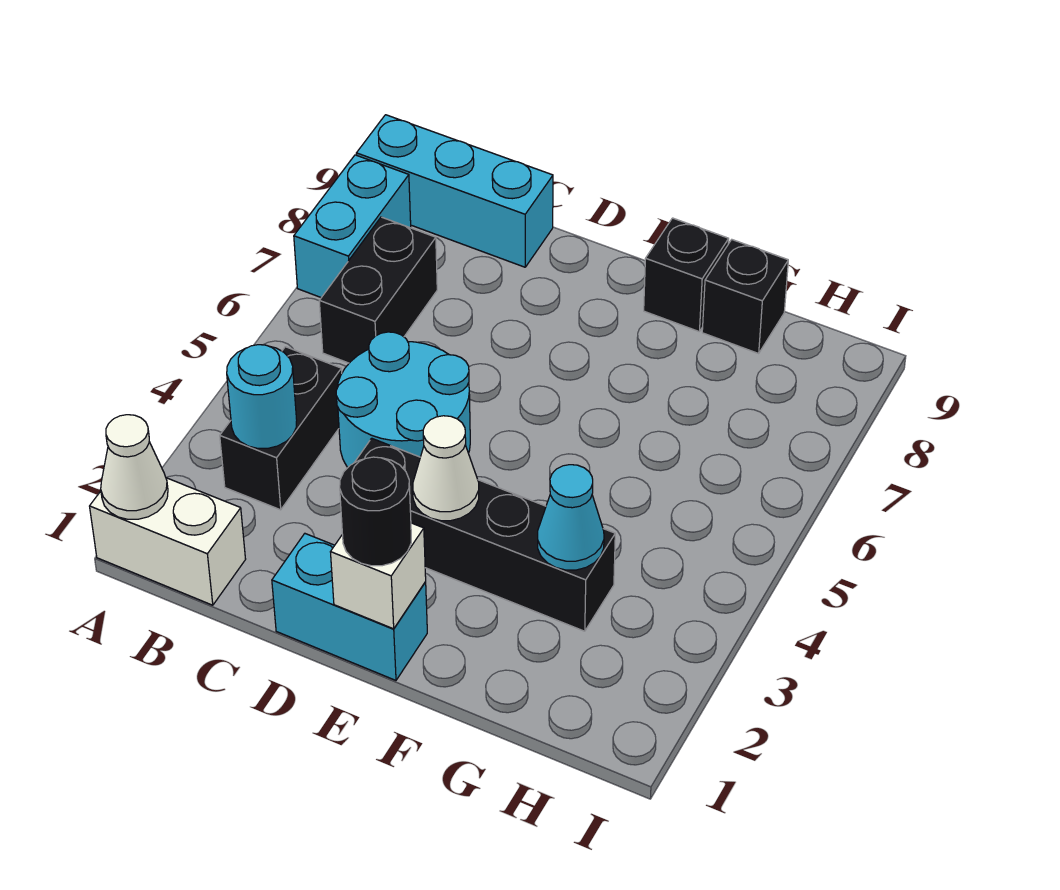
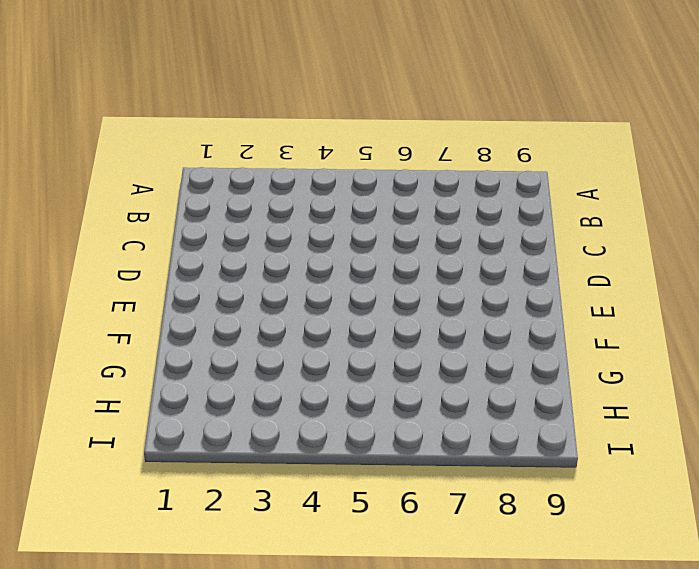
none -> white brick A1:B1 level 1
none -> cyan brick A7:A8 level 1
none -> cyan brick A9:C9 level 1

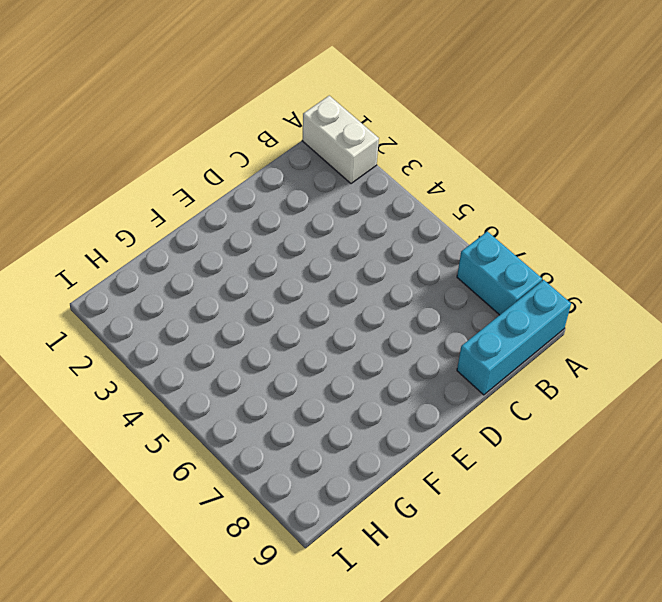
white brick A1:A2 level 1 -> white brick A1:B1 level 1
none -> black brick B3:B4 level 1
none -> black brick B6:B7 level 1
none -> cyan round brick C4:D5 level 1

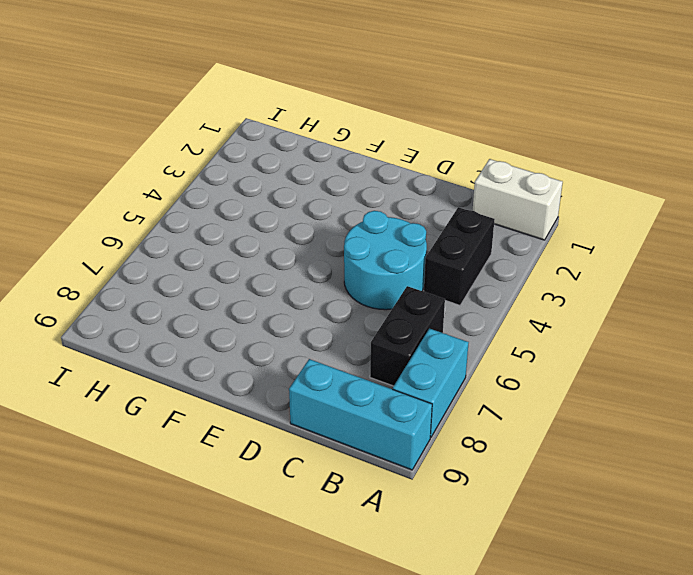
none -> cyan brick D1:E1 level 1
none -> black brick D3:G3 level 1
none -> black brick F9 level 1

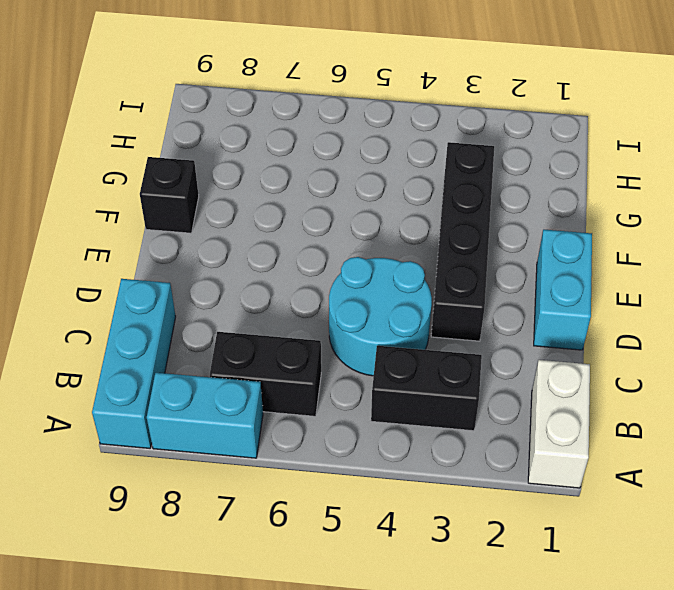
none -> black brick G9 level 1
none -> white cone A1 level 2
none -> cyan round brick B3 level 2

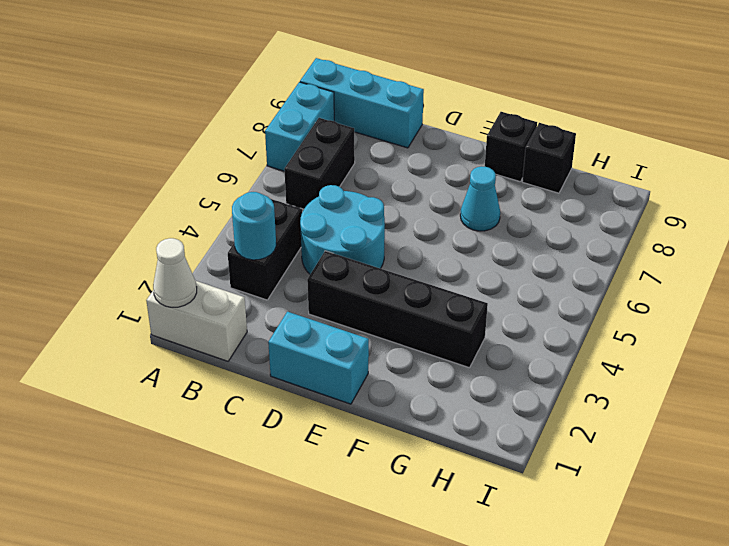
cyan cone F7 level 1 -> cyan cone G3 level 2
none -> white brick E1 level 2
none -> white cone E3 level 2
none -> black round brick E1 level 3

